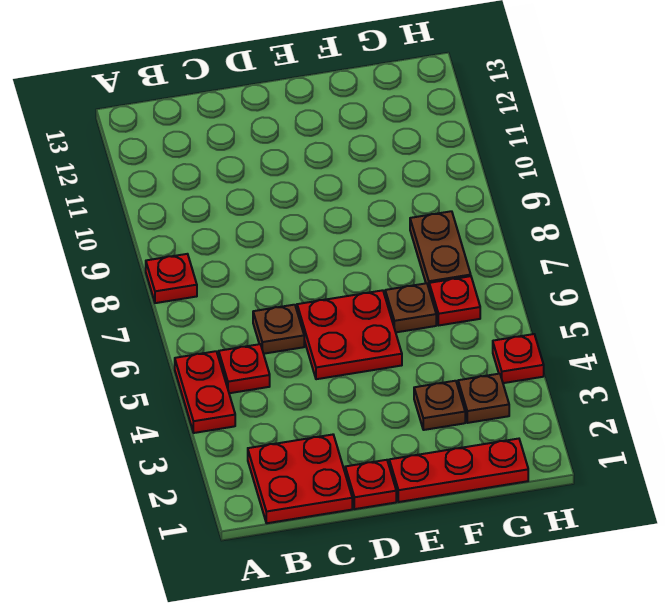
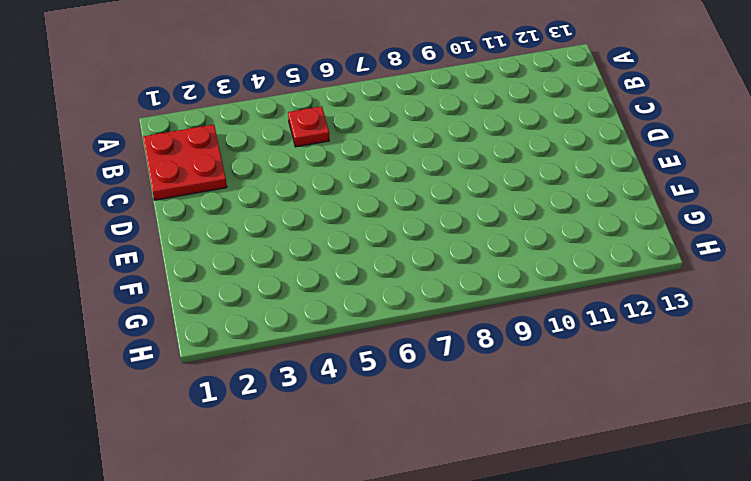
none -> red plate A4:A5 level 1
none -> red plate A8 level 1
none -> brown plate C6 level 1

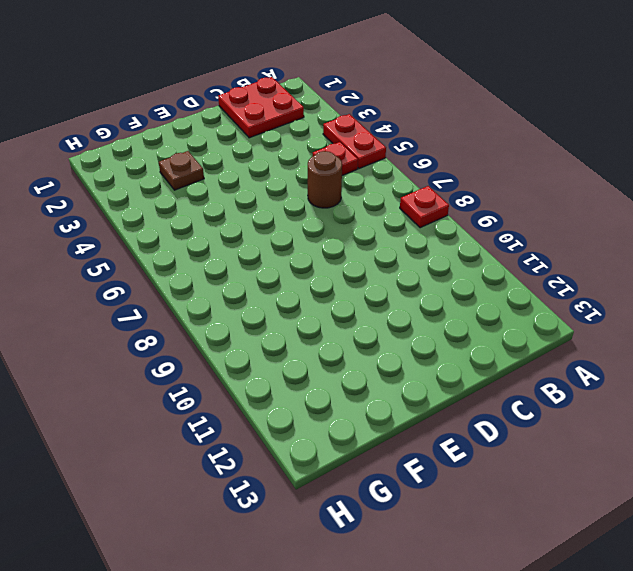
brown round brick C6 level 1 -> brown plate C6 level 1
none -> red plate D1 level 1
none -> red plate D5:E6 level 1
none -> red plate E1:G1 level 1

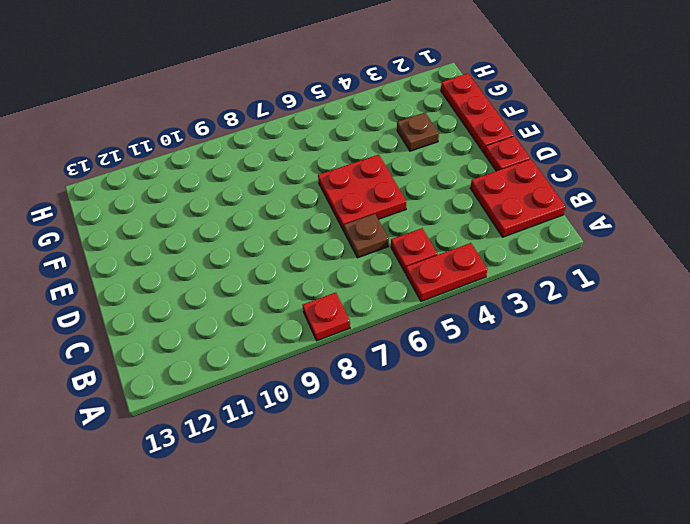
none -> brown plate F6 level 1
none -> brown plate G3 level 1
none -> red plate G6 level 1

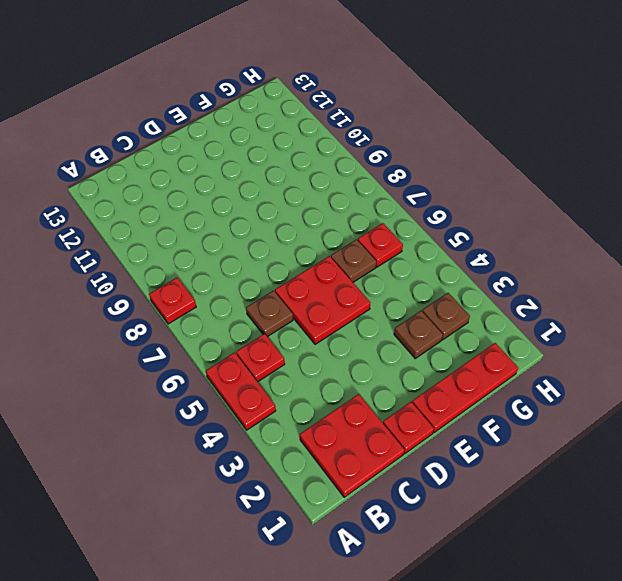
none -> brown plate G7:G8 level 1
none -> red plate H4 level 1

